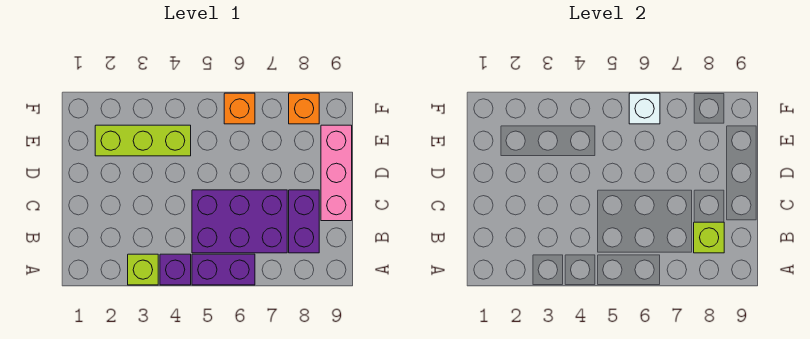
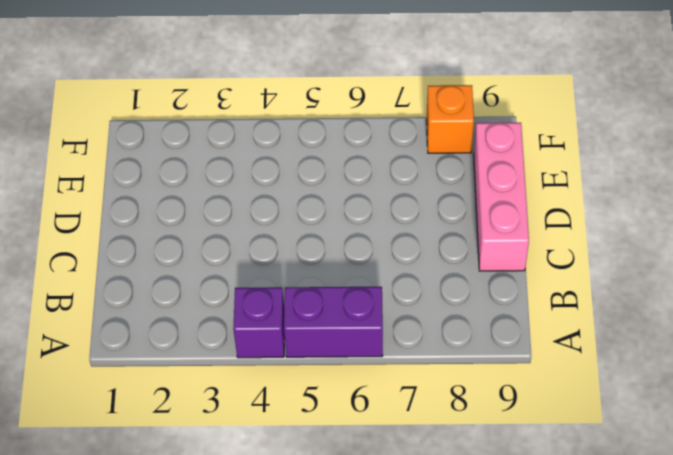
none -> lime brick A3 level 1
none -> purple brick B5:C7 level 1

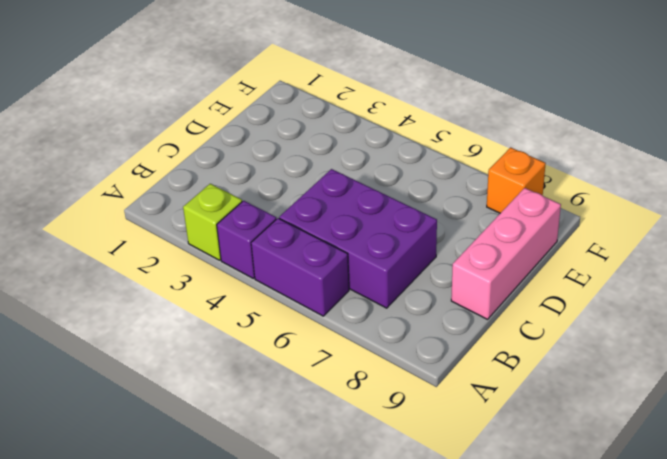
none -> purple brick B8:C8 level 1
none -> lime brick E2:E4 level 1

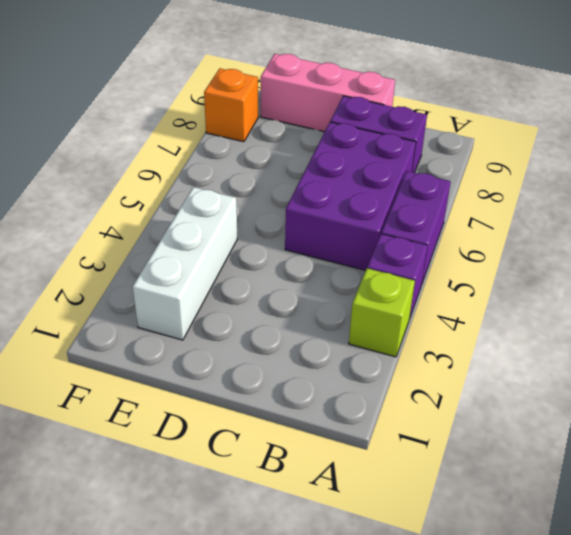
white brick E2:E4 level 1 -> lime brick E2:E4 level 1
none -> orange brick F6 level 1
none -> lime brick B8 level 2

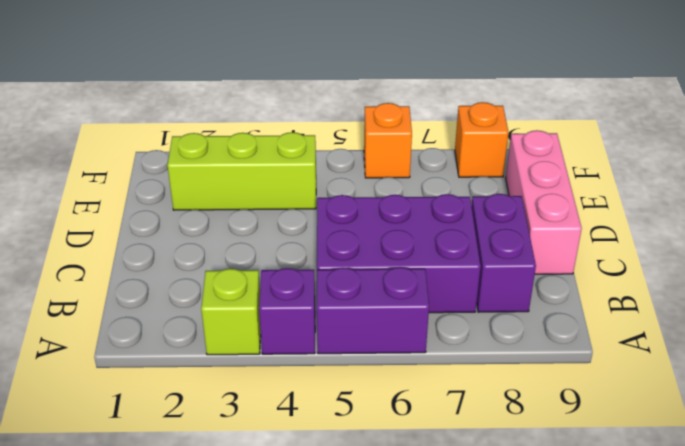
none -> lime brick B8 level 2
none -> white brick F6 level 2

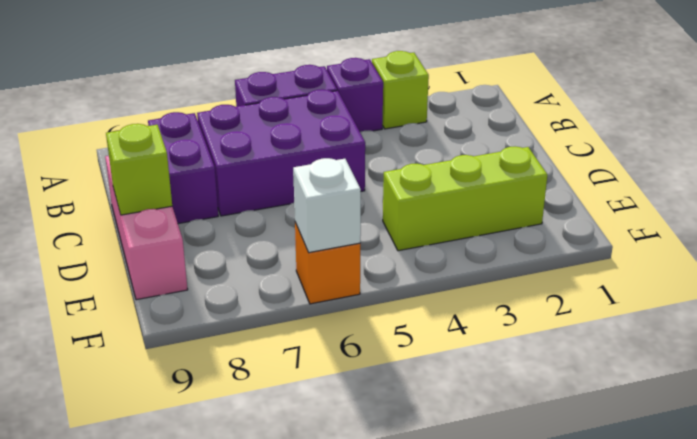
lime brick D9 level 2 -> lime brick B8 level 2
none -> orange brick F8 level 1

